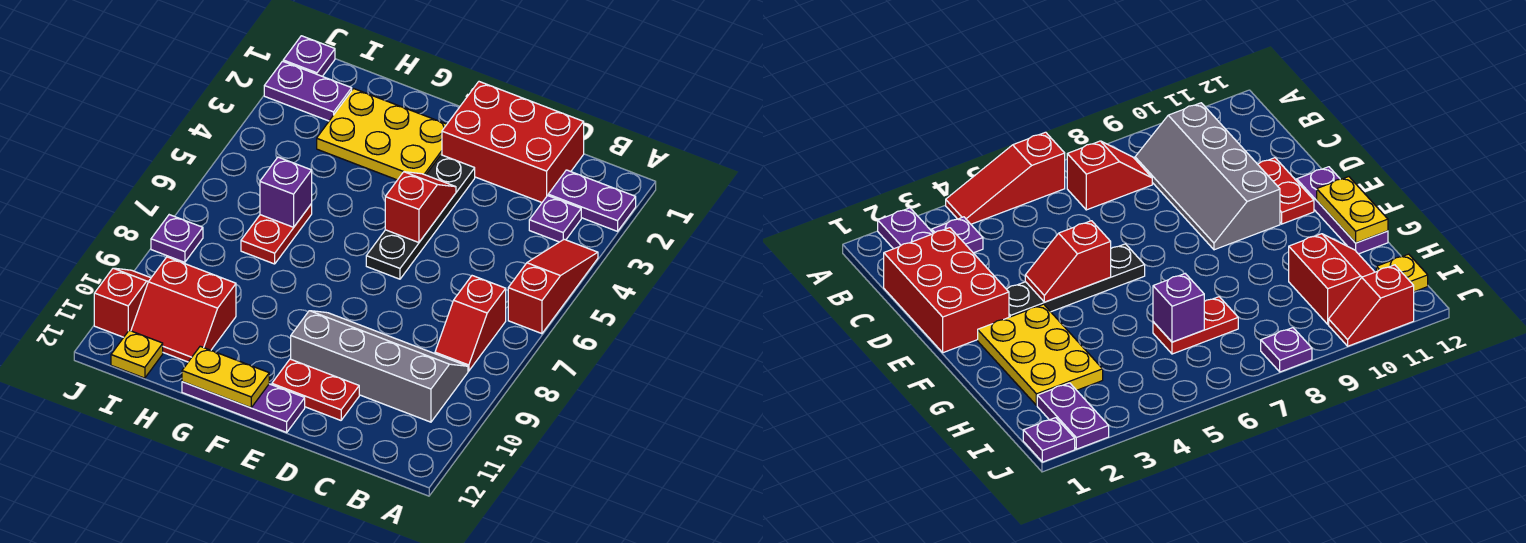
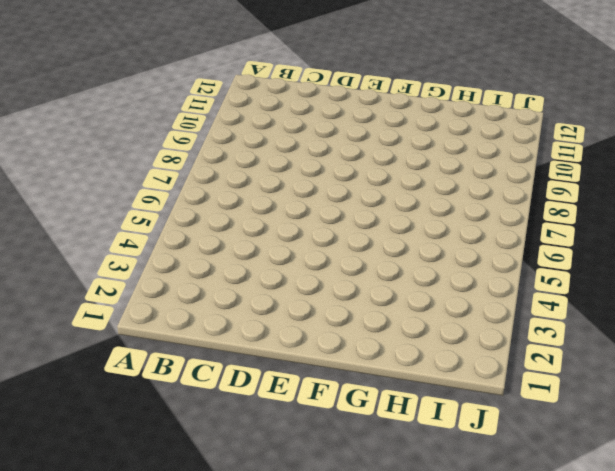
none -> purple plate A2:B2 level 1
none -> red slope A4:A6 level 1 top 6
none -> purple plate B3 level 1

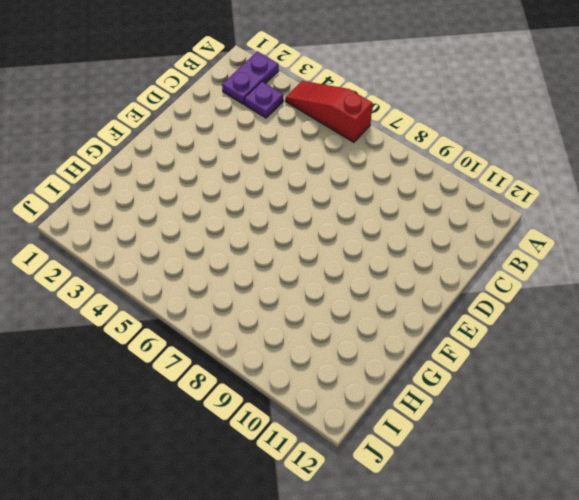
none -> red slope B7:B8 level 1 top 7
none -> grey slope B9:E10 level 1 top 10
none -> red brick C1:E2 level 1

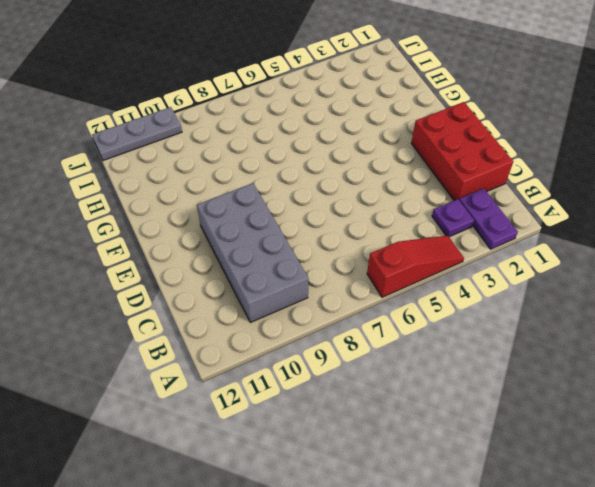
grey brick B9:E10 level 1 -> grey slope B9:E10 level 1 top 10
grey plate J10:J12 level 1 -> red slope J10:J11 level 1 top 11
none -> red slope B7:B8 level 1 top 7
none -> red plate D11:E11 level 1
none -> black plate E3:E6 level 1

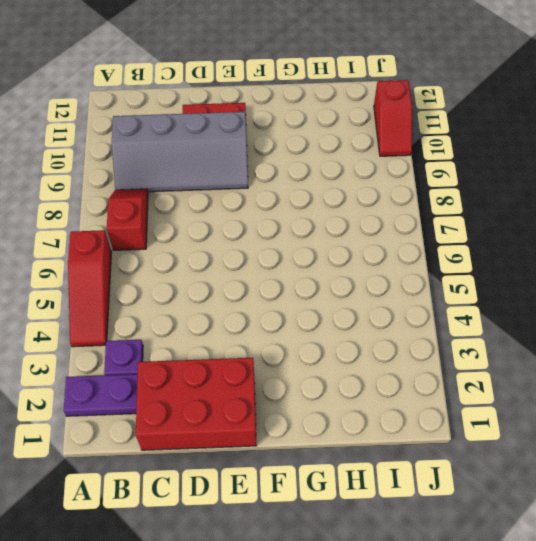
none -> black plate E3:E6 level 1
none -> purple plate E12:G12 level 1
none -> yellow plate F2:H3 level 1

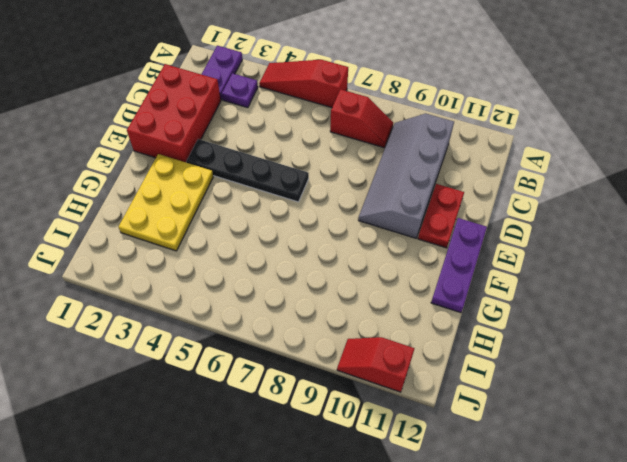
none -> red plate H6:H7 level 1
none -> red slope H10:I11 level 1 top 10
none -> purple plate I2:J2 level 1

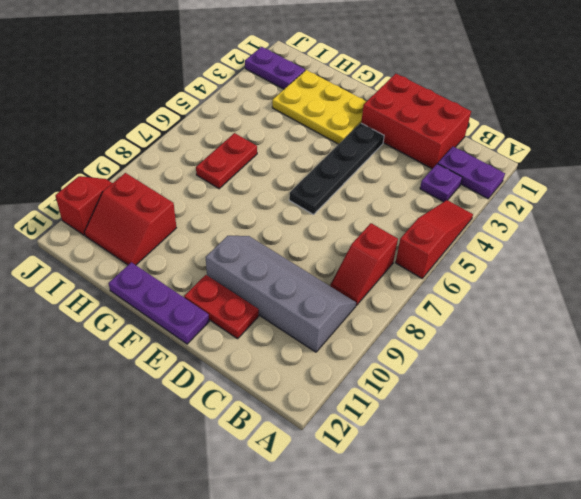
none -> yellow plate I12 level 1
none -> purple plate J1 level 1
none -> purple plate J8 level 1

